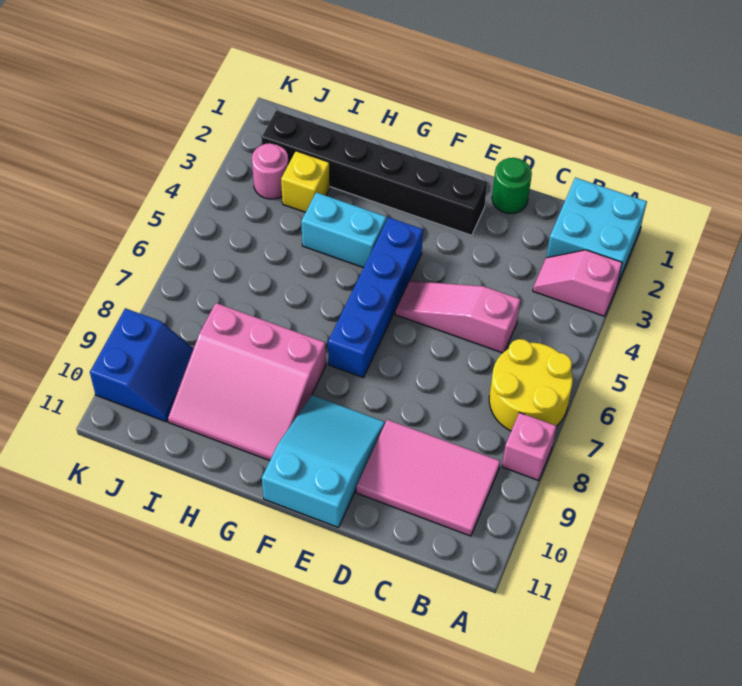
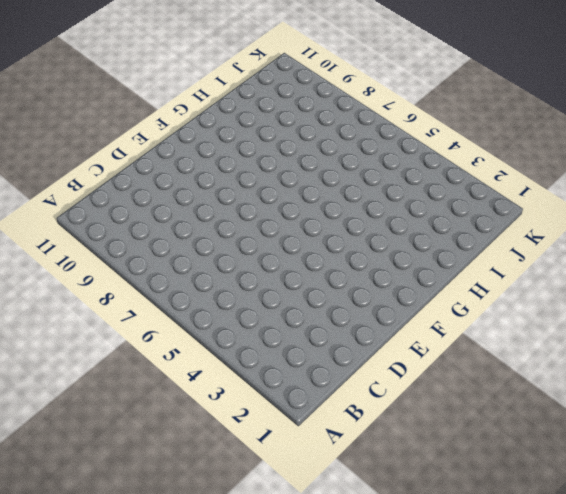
none -> cyan brick A1:B2 level 1
none -> pink slope A3:B3 level 1 top A
none -> yellow round brick A6:B7 level 1

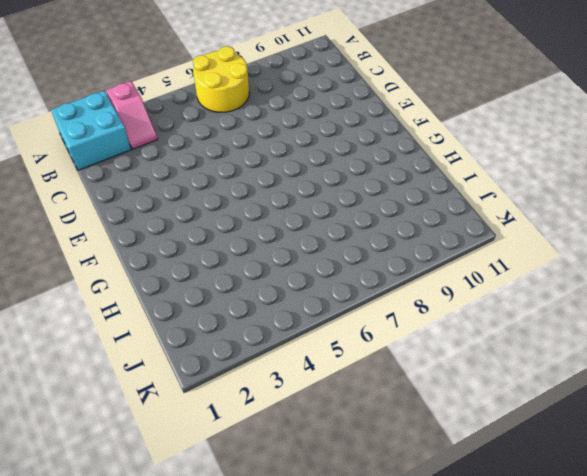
none -> pink brick A8 level 1
none -> pink tile B9:D10 level 1
none -> pink slope C5:E5 level 1 top C

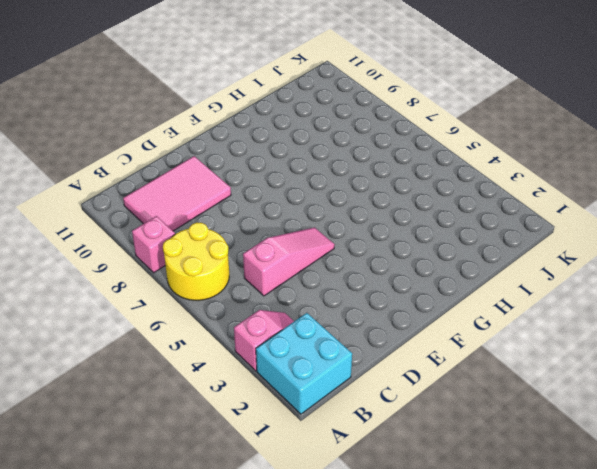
none -> green round brick D1 level 1
none -> black brick E2:J2 level 1
none -> cyan slope E9:F11 level 1 top 11

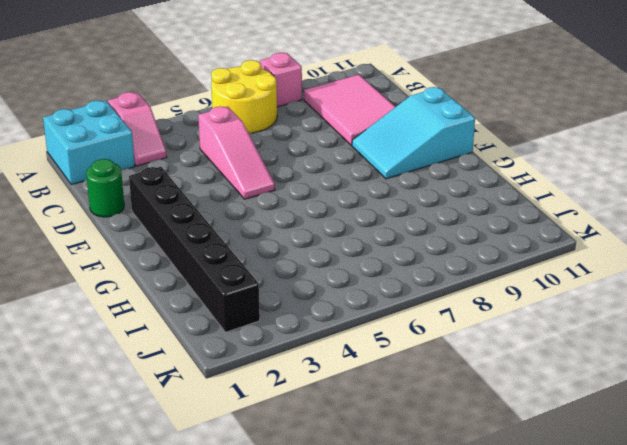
none -> blue brick F4:F7 level 1
none -> cyan brick G4:H4 level 1
none -> pink slope G8:I10 level 1 top 8

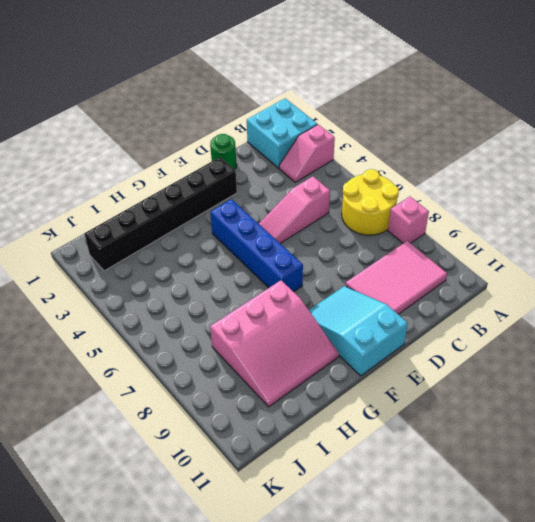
none -> cyan brick G4:H4 level 1
none -> yellow brick I3 level 1
none -> pink round brick J3 level 1

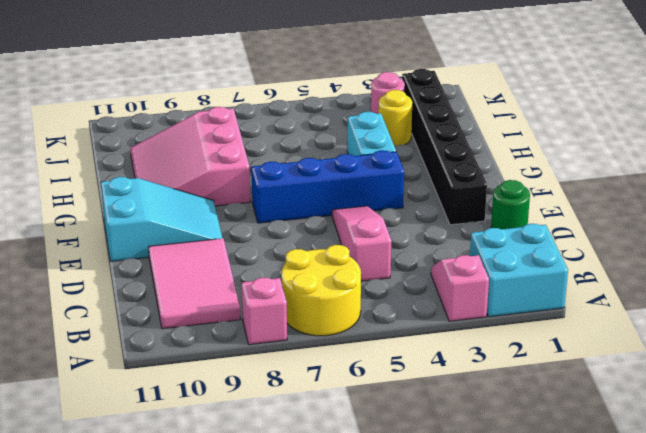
yellow round brick I3 level 1 -> yellow brick I3 level 1
none -> blue slope J9:K10 level 1 top K

